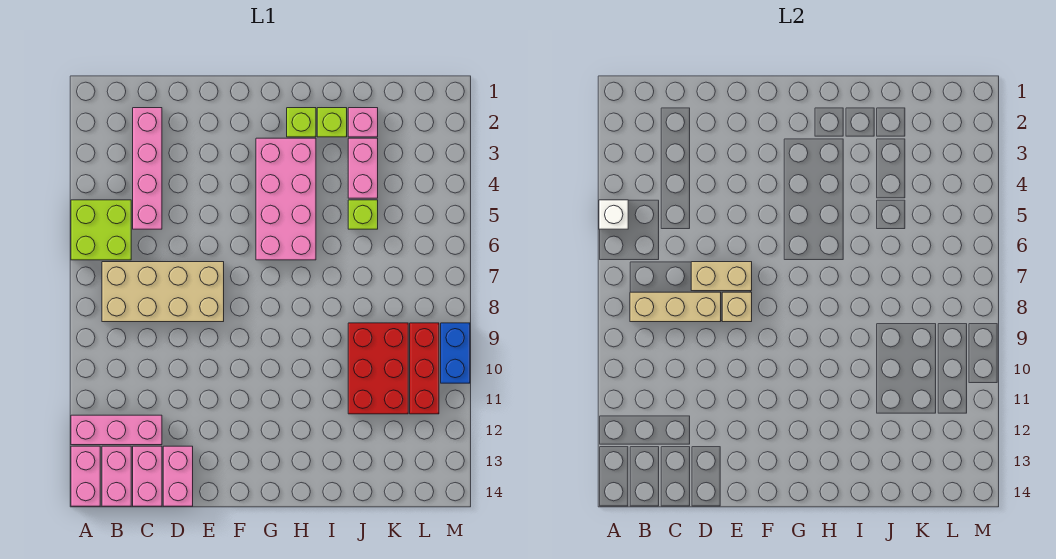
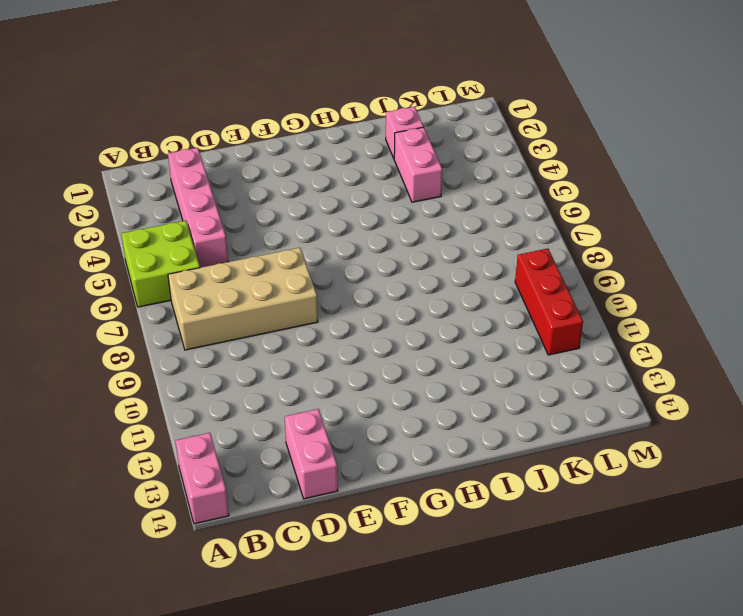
none -> pink brick A12:C12 level 1
none -> pink brick B13:B14 level 1
none -> pink brick C13:C14 level 1

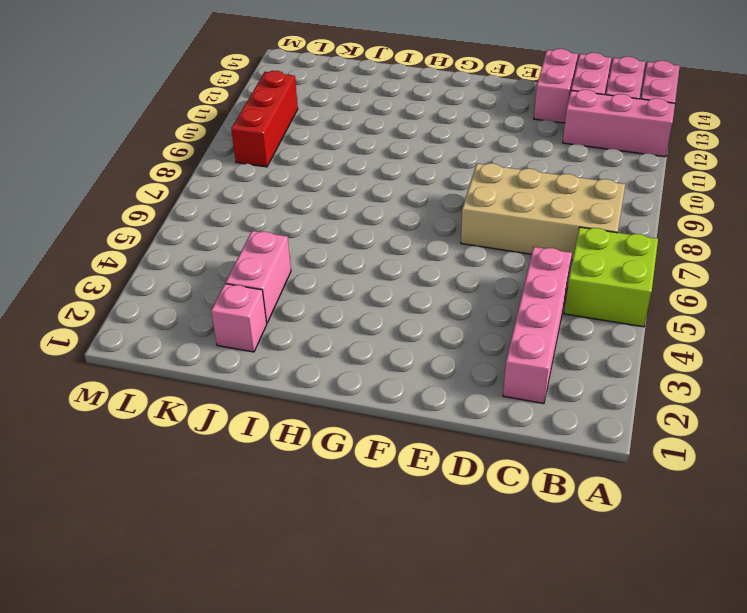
none -> pink brick G3:H6 level 1
none -> lime brick H2 level 1
none -> lime brick I2 level 1

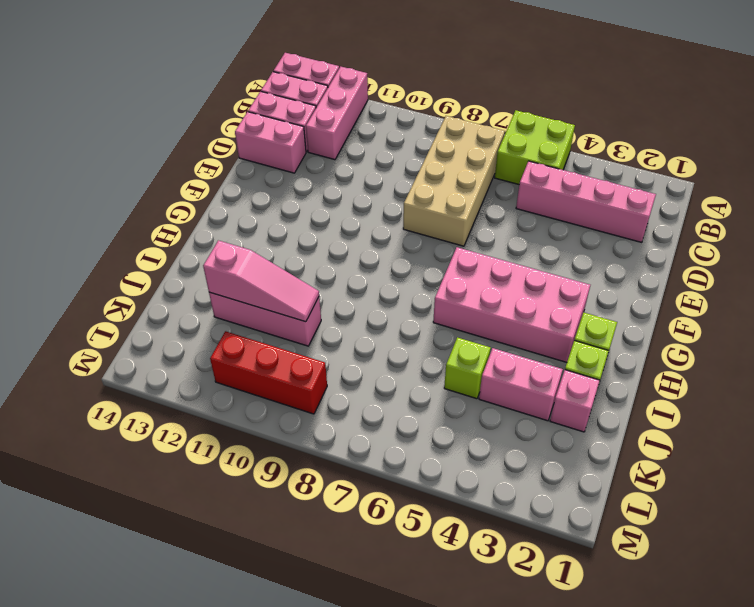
pink brick J10:J12 level 1 -> red brick J9:K11 level 1
pink slope J10:J12 level 2 top 12 -> none
none -> blue brick M9:M10 level 1
none -> white brick A5 level 2
none -> tan brick B8:D8 level 2

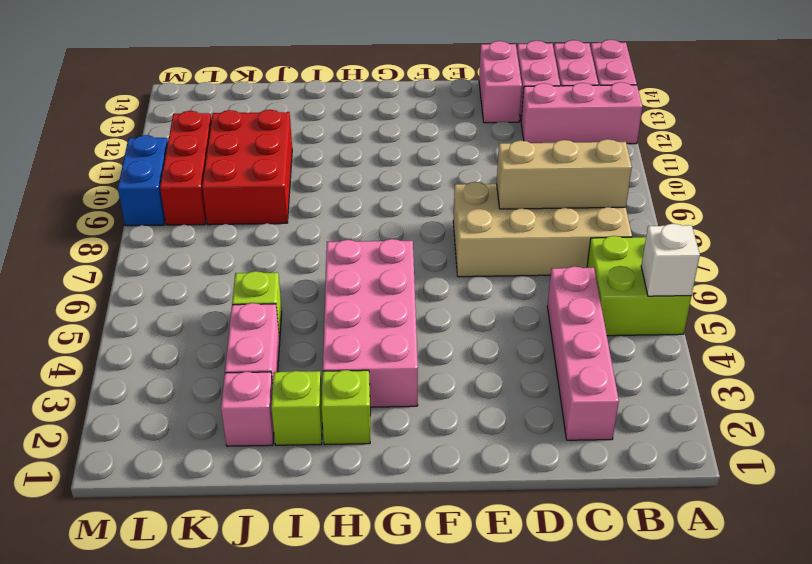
none -> tan brick D7:E7 level 2
none -> tan brick E8 level 2

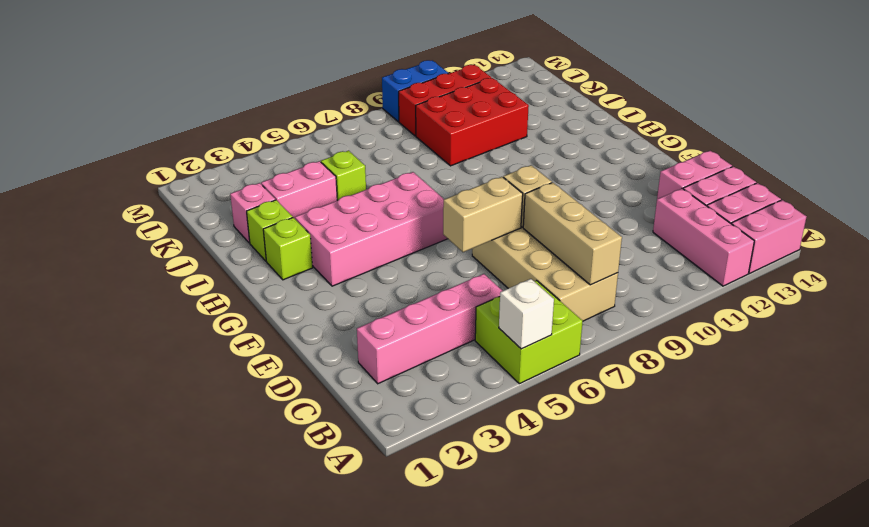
tan brick E6:E7 level 2 -> tan brick D7:E7 level 2

